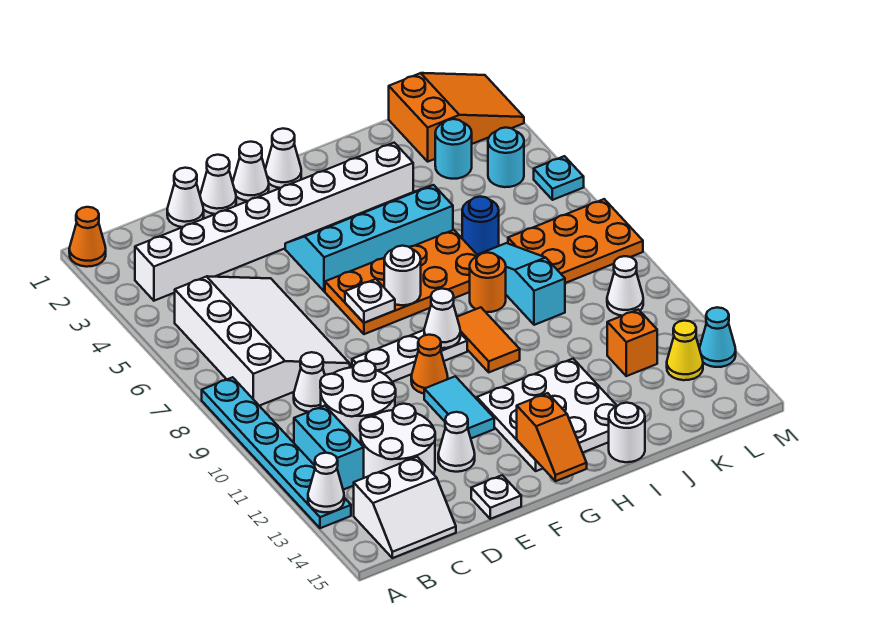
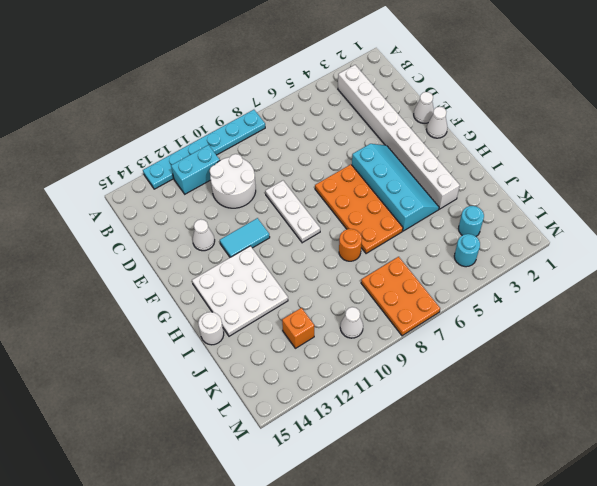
none -> orange cone A1 level 1
none -> white slope B5:D8 level 1 top B
none -> white slope B14:C15 level 1 top 14
none -> white cone C9 level 1

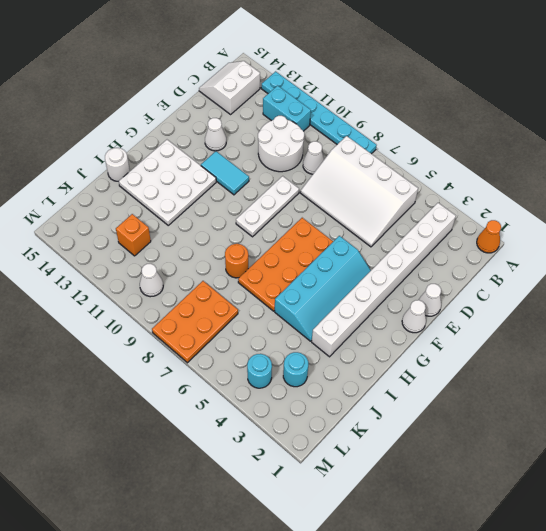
none -> white round brick C12:D13 level 1
none -> white cone D1 level 1
none -> white plate E15 level 1
none -> orange cone F10 level 1

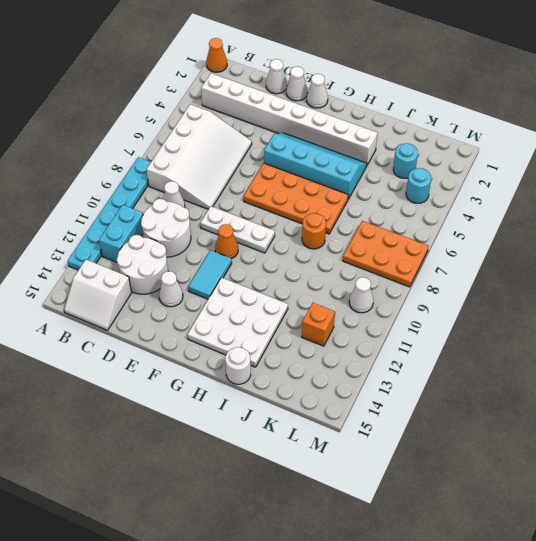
none -> white plate E15 level 1
none -> white cone G1 level 1
none -> orange tile H9:H10 level 1
none -> blue round brick J6 level 1

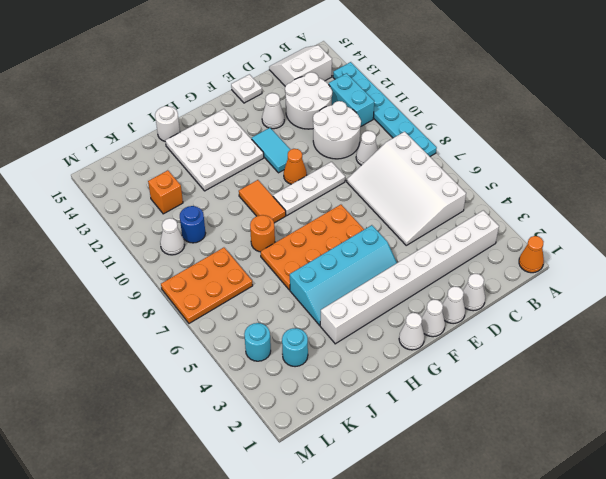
blue round brick K10 level 1 -> blue round brick J6 level 1
none -> cyan slope J7:J9 level 1 top 9
none -> orange slope K1:M2 level 1 top K
none -> yellow cone L13 level 1
none -> cyan plate M5 level 1

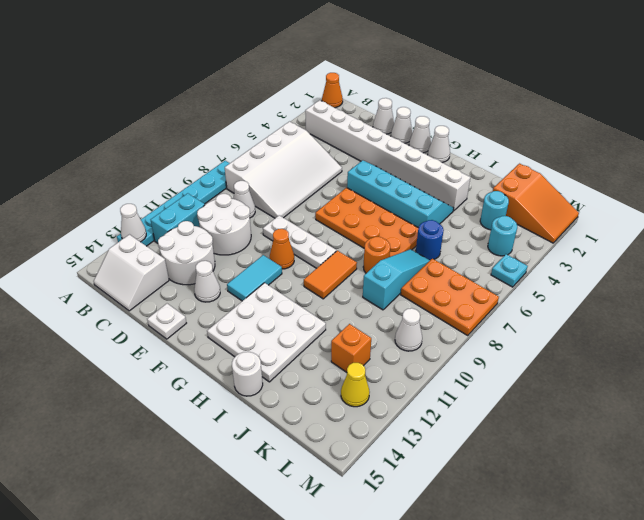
none -> cyan cone M13 level 1
none -> white plate F7 level 2
none -> white round brick G7 level 2
none -> white cone G9 level 2

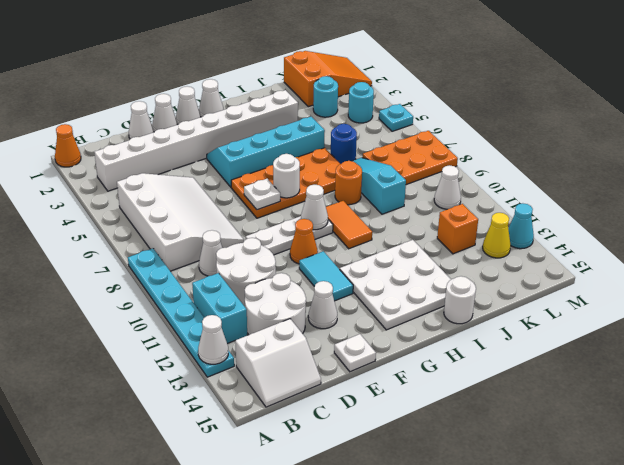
none -> orange slope G14:G15 level 2 top 14

